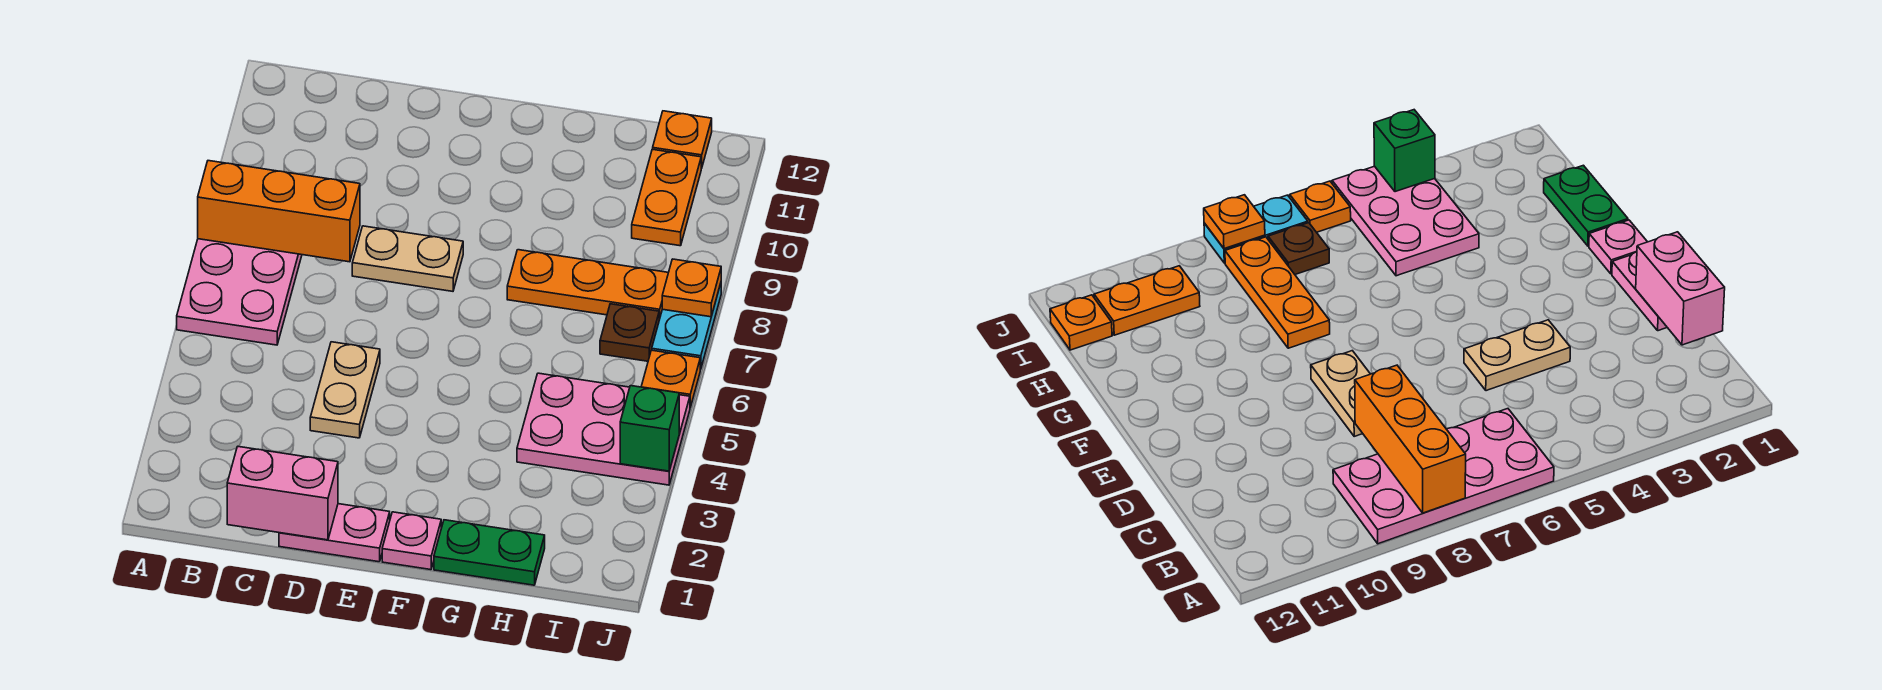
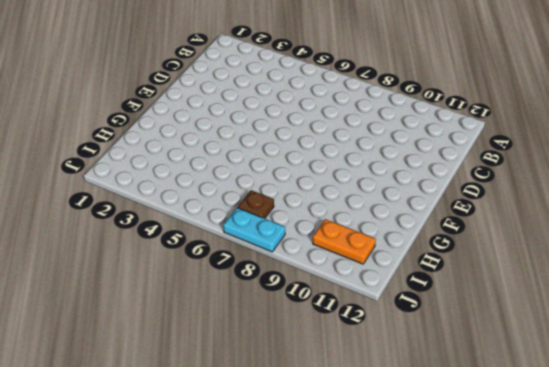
none -> pink plate A6:B9 level 1
none -> pink plate D1:E1 level 1
none -> tan plate D4:D5 level 1

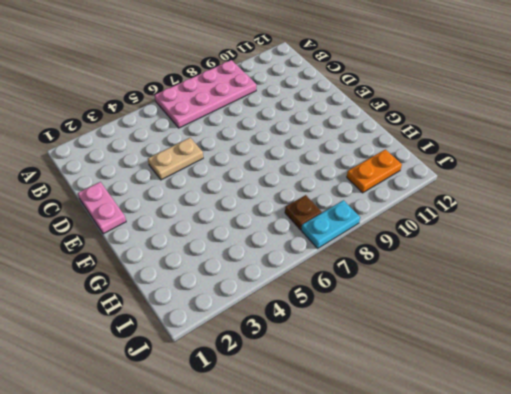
none -> tan plate D8:E8 level 1
none -> pink plate F1 level 1
none -> green plate G1:H1 level 1

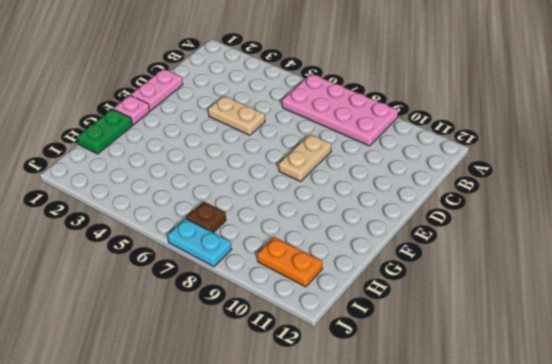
none -> orange plate G8:I8 level 1
none -> pink plate H4:J5 level 1
none -> orange plate I12 level 1

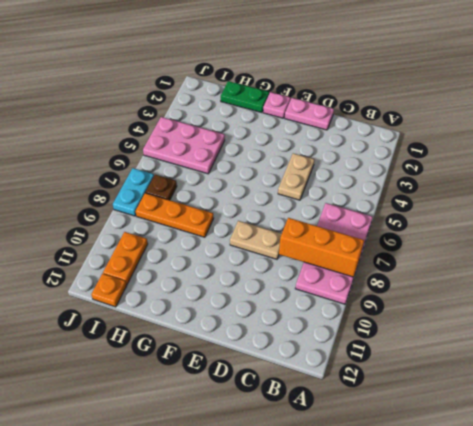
none -> orange plate J6 level 1
none -> pink brick C1:D1 level 2
none -> green brick J4 level 2

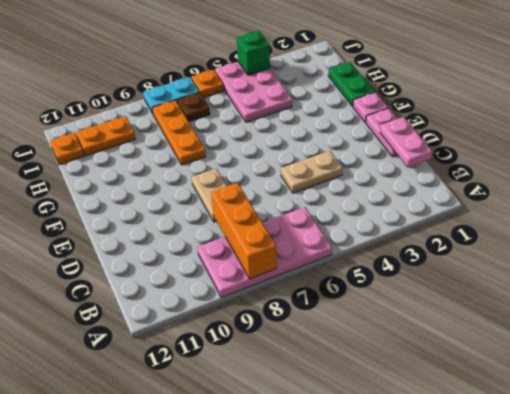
pink plate C1:D1 level 2 -> pink brick C1:D1 level 2
none -> orange plate J8 level 2

